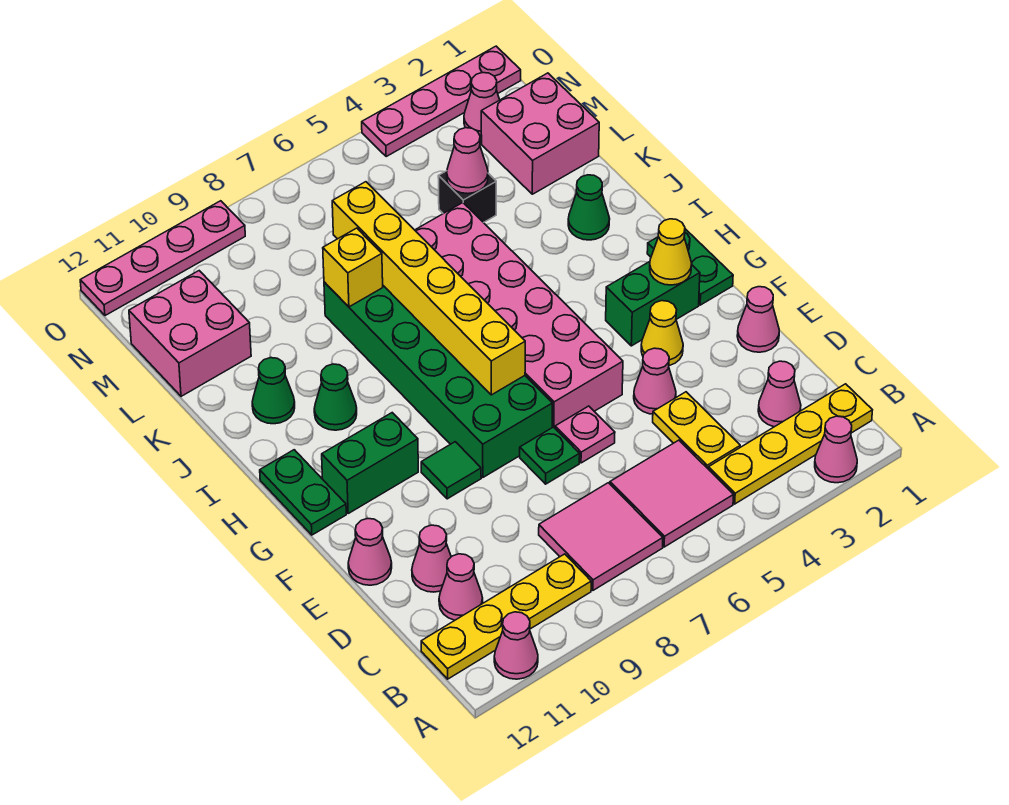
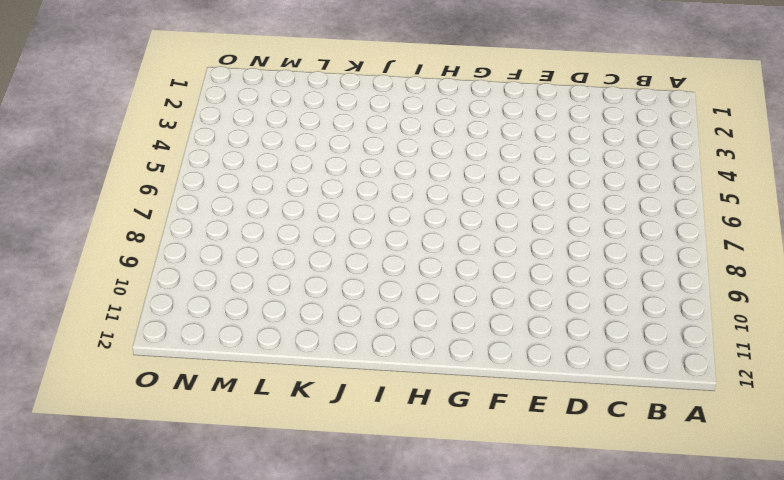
none -> pink cone A2 level 1
none -> pink cone A11 level 1
none -> yellow plate B1:B4 level 1
none -> pink tile B5:C6 level 1

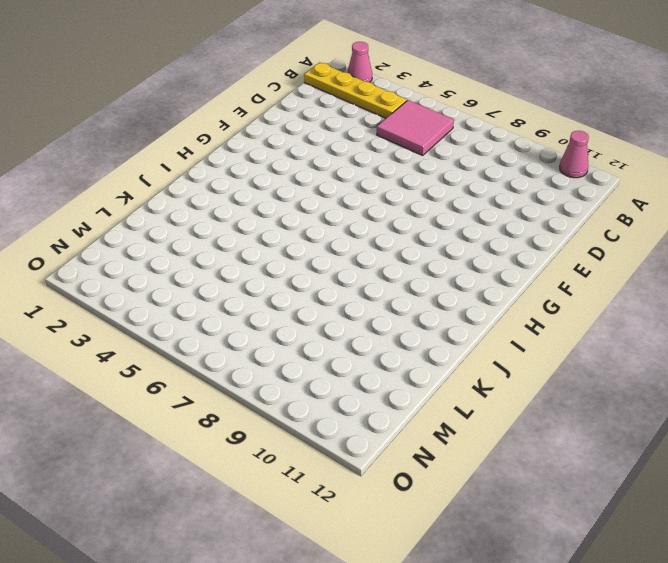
none -> pink tile B7:C8 level 1
none -> yellow plate B9:B12 level 1
none -> pink cone C2 level 1
none -> yellow plate C4:D4 level 1

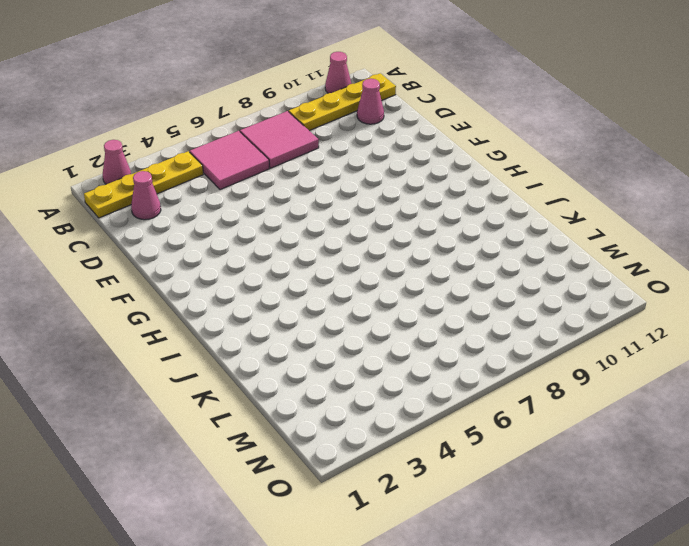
none -> yellow plate C4:D4 level 1
none -> pink cone D11 level 1
none -> pink cone E1 level 1
none -> pink cone E4 level 1

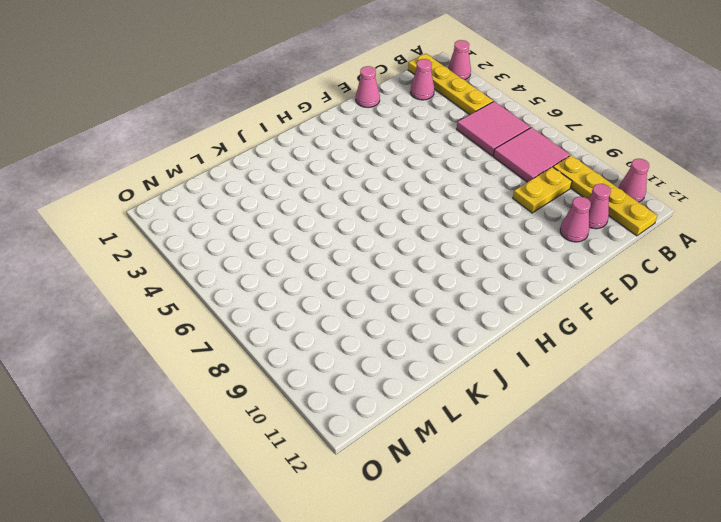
yellow plate C9:D9 level 1 -> yellow plate C4:D4 level 1
none -> pink cone E4 level 1
none -> pink plate E6 level 1
none -> green plate E7 level 1
none -> pink cone E12 level 1

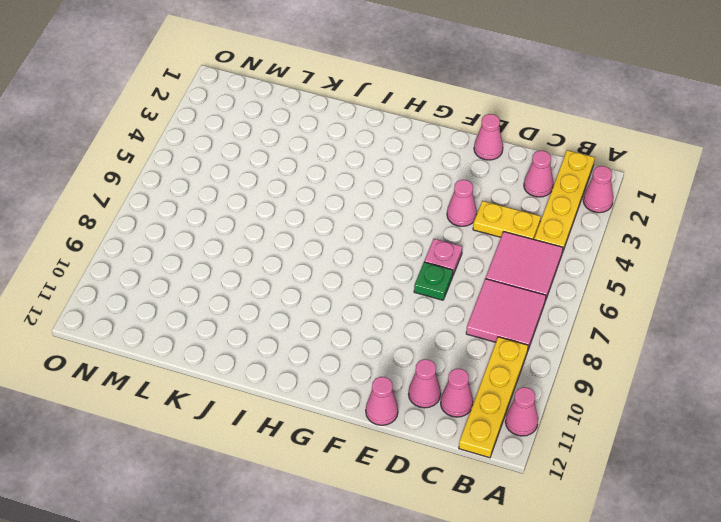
none -> yellow cone F3 level 1
none -> pink brick F5:K6 level 1
none -> green brick F7:K8 level 1
none -> green tile F9 level 1

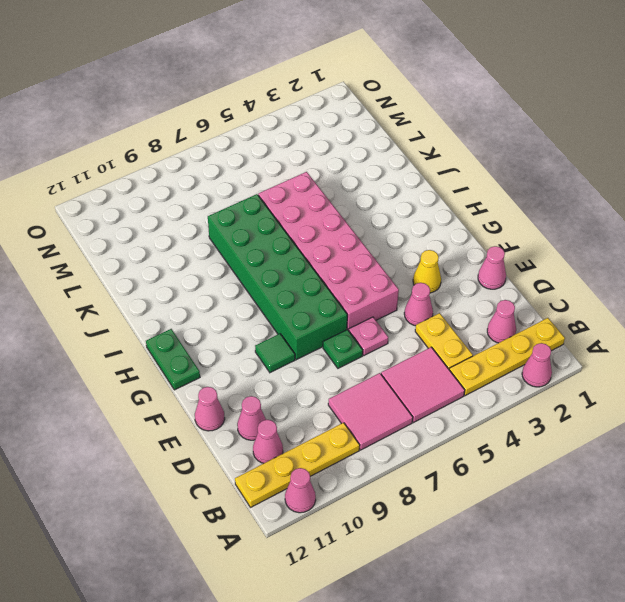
none -> green plate G1:H1 level 1
none -> green brick G2:G3 level 1
none -> green brick G10:G11 level 1
none -> green cone I10 level 1

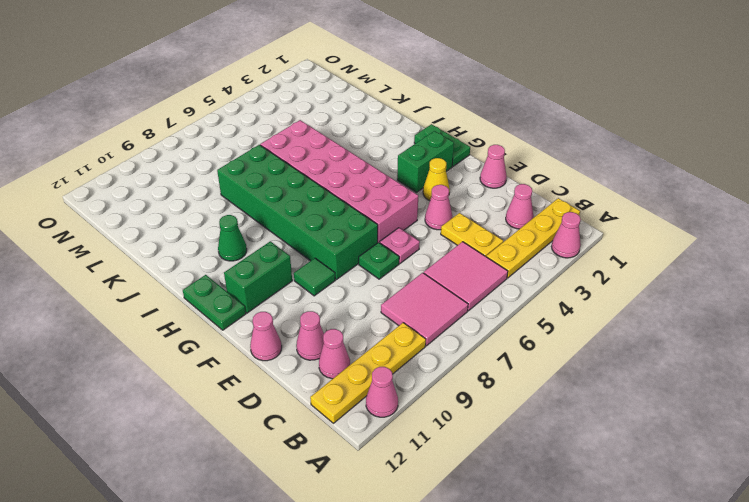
none -> green cone J2 level 1
none -> green cone J11 level 1
none -> pink brick L1:M2 level 1
none -> black brick L4 level 1

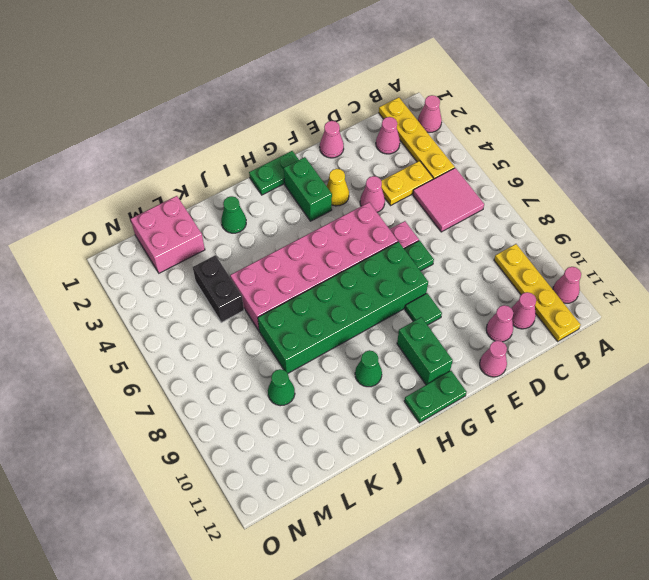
black brick L4:L5 level 1 -> black brick L4 level 1
green cone L9 level 1 -> green cone J11 level 1
none -> pink tile B7:C8 level 1
none -> pink brick L11:M12 level 1
none -> pink cone N2 level 1
none -> pink plate O1:O4 level 1

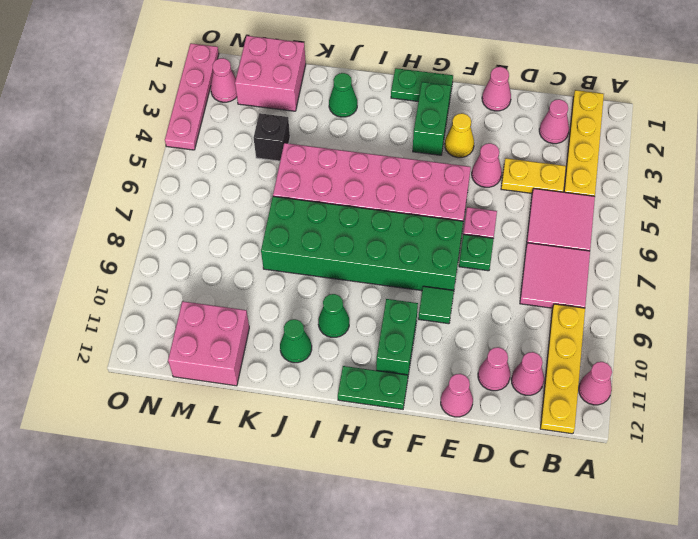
none -> pink cone A2 level 1
none -> pink plate O9:O12 level 1
none -> yellow cone G2 level 2
none -> yellow brick G7:L7 level 2

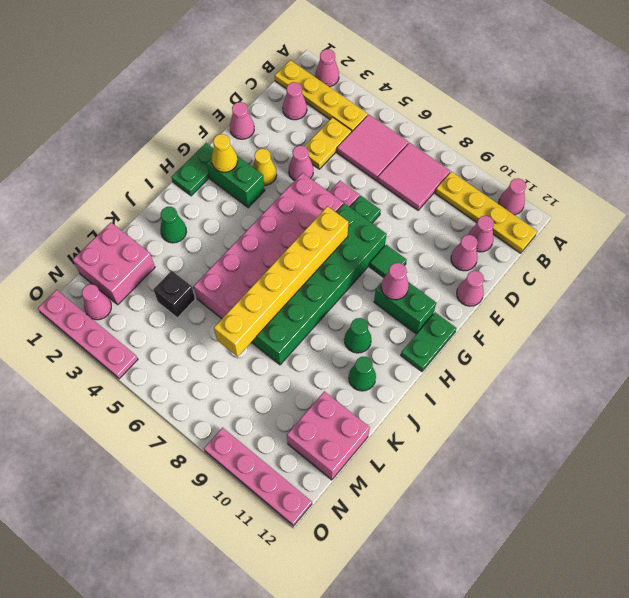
pink cone G10 level 2 -> pink cone L4 level 2
none -> yellow brick K8 level 2

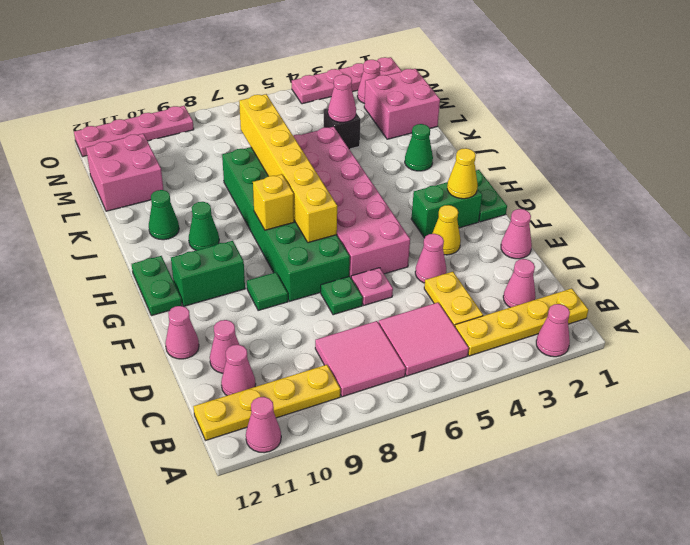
yellow brick H8 level 2 -> yellow brick K8 level 2

